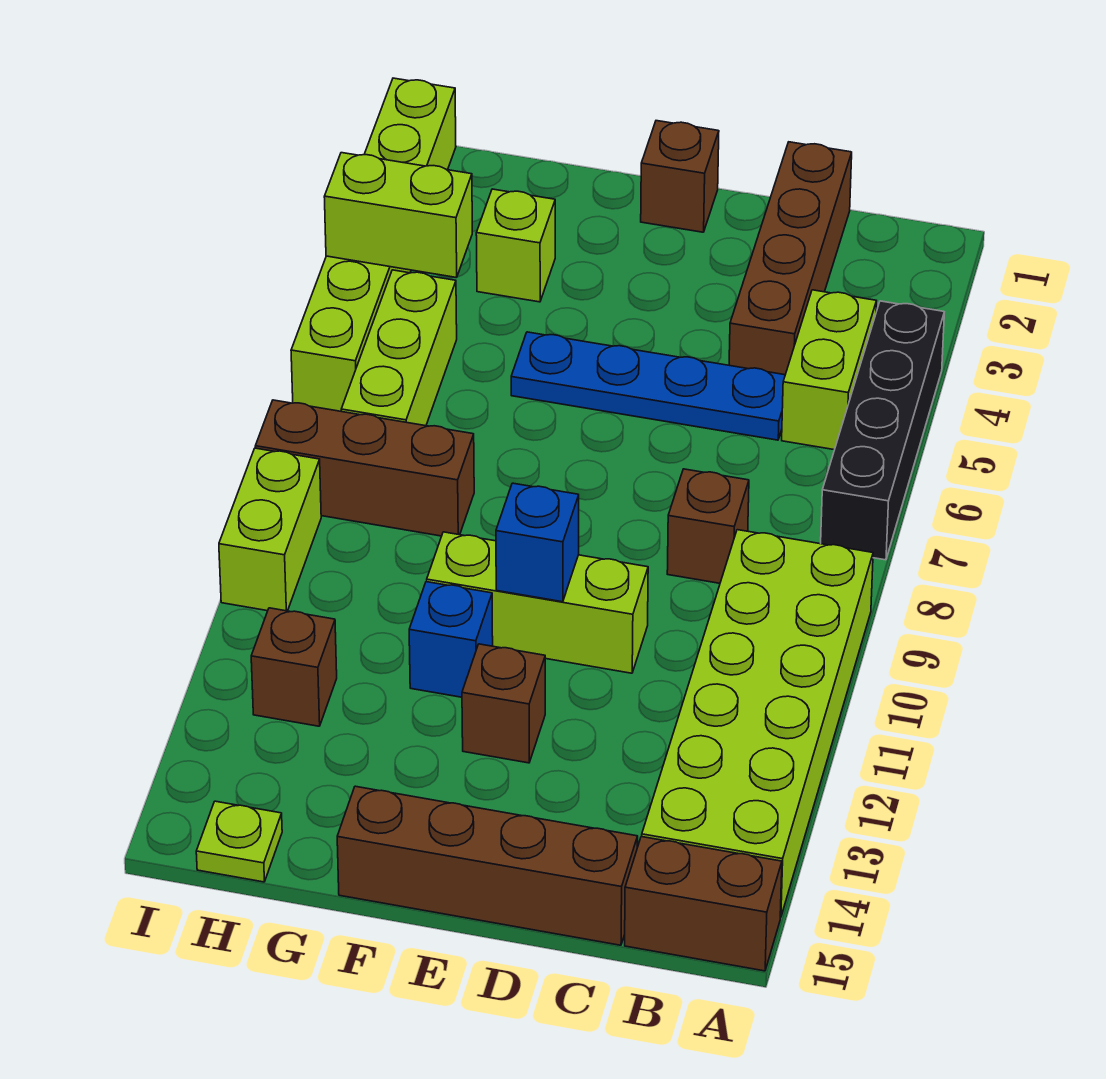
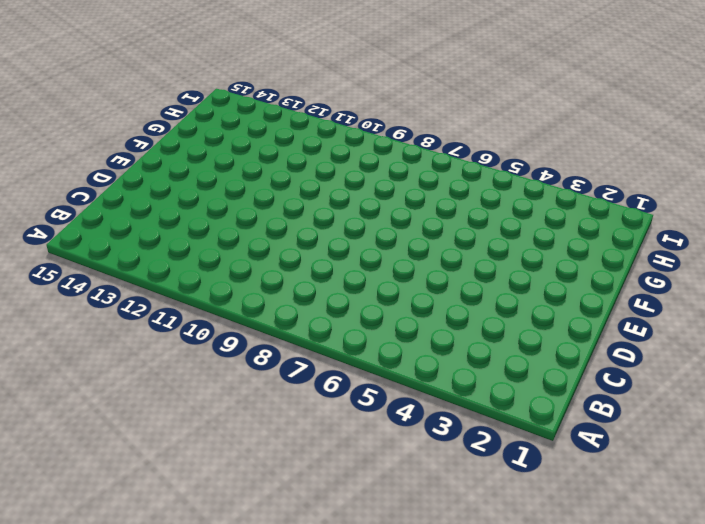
none -> black brick A4:A7 level 1
none -> lime brick A9:B14 level 1
none -> brown brick A15:B15 level 1

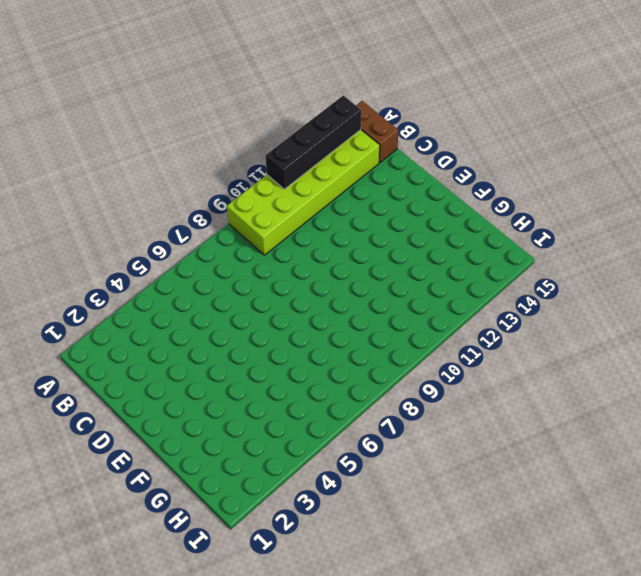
black brick A11:A14 level 2 -> black brick A4:A7 level 1
none -> lime brick B4:B5 level 1
none -> brown brick C1:C4 level 1
none -> blue plate C5:F5 level 1

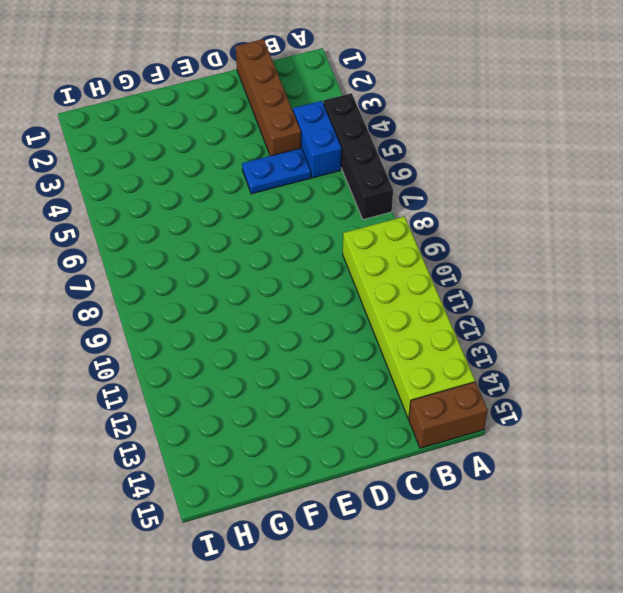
blue brick B4:B5 level 1 -> lime brick B4:B5 level 1
blue plate C5:D5 level 1 -> blue plate C5:F5 level 1
none -> brown brick C8 level 1
none -> brown brick C15:F15 level 1
none -> lime brick D10:F10 level 1

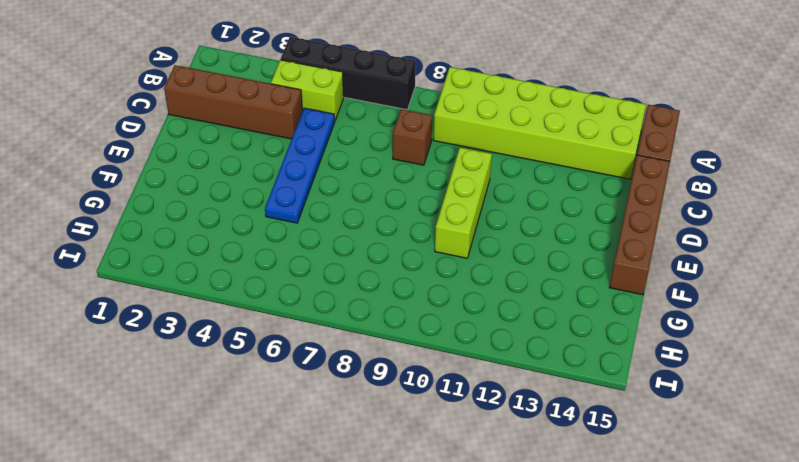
none -> brown brick E1 level 1
none -> brown brick E12 level 1
none -> blue brick F11 level 1

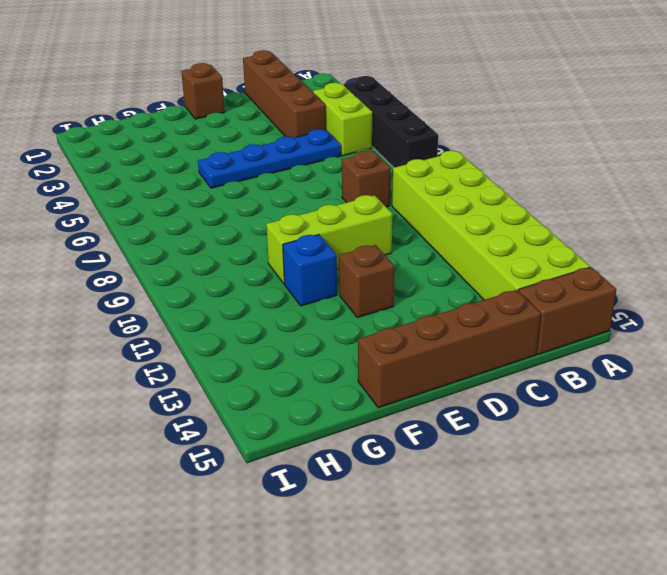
none -> lime brick G3 level 1
none -> brown brick G8:I8 level 1
none -> lime brick H5:H7 level 1

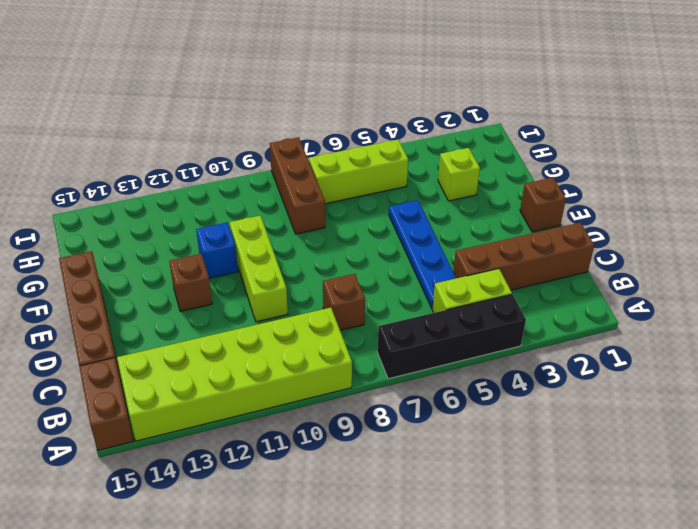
none -> brown brick H12 level 1
none -> lime plate H15 level 1
none -> lime brick I1:I6 level 1

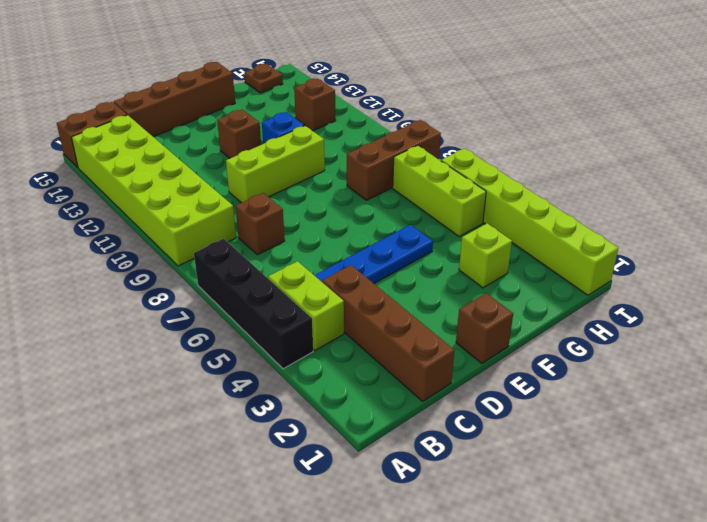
brown plate H15 level 1 -> lime plate H15 level 1
none -> lime brick I9:I10 level 1
none -> blue brick E10 level 2
none -> lime brick H4:I4 level 2

